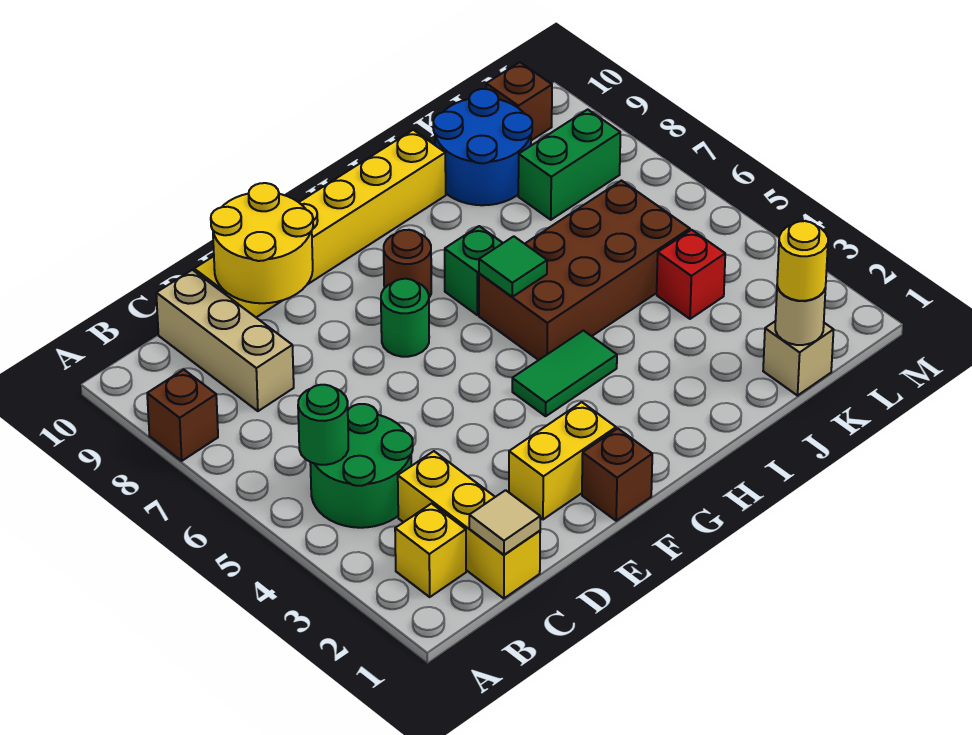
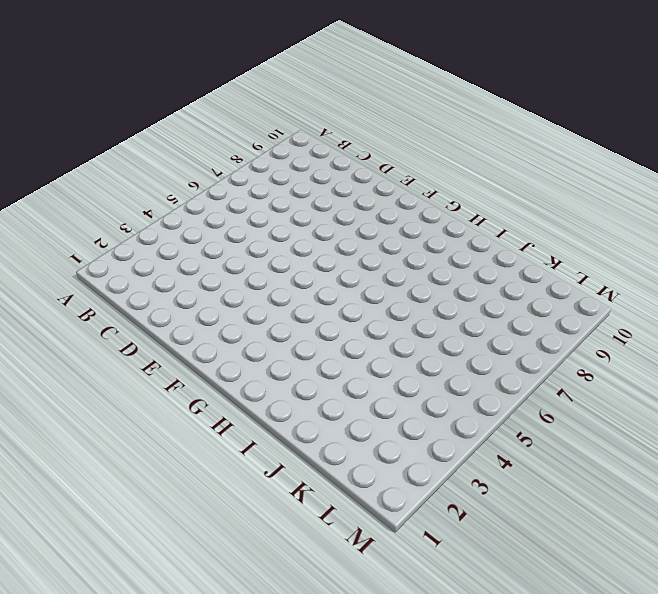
none -> brown brick A8 level 1
none -> yellow brick B2 level 1
none -> green round brick B4:C5 level 1

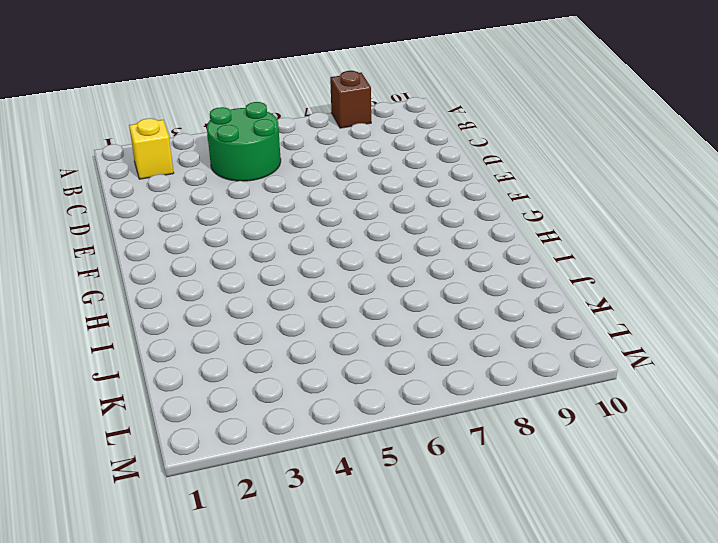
none -> yellow brick C1:C3 level 1
none -> tan brick C8:C10 level 1
none -> yellow brick D10:I10 level 1

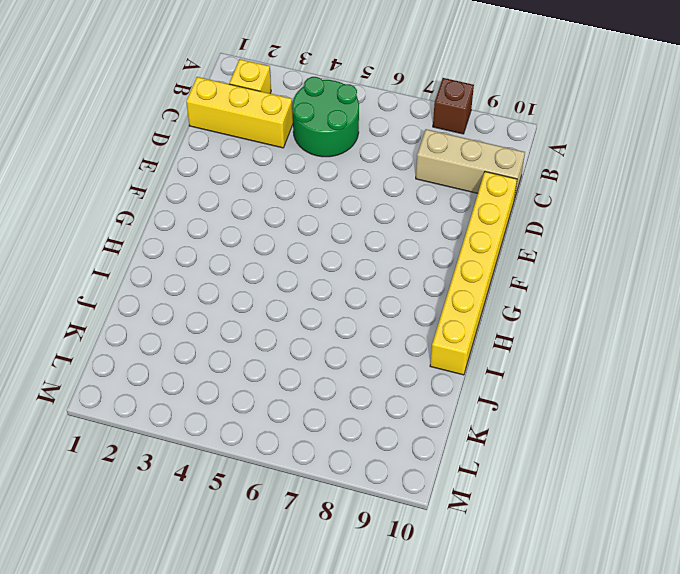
none -> yellow brick E2:F2 level 1
none -> brown brick F1 level 1
none -> green round brick F7 level 1

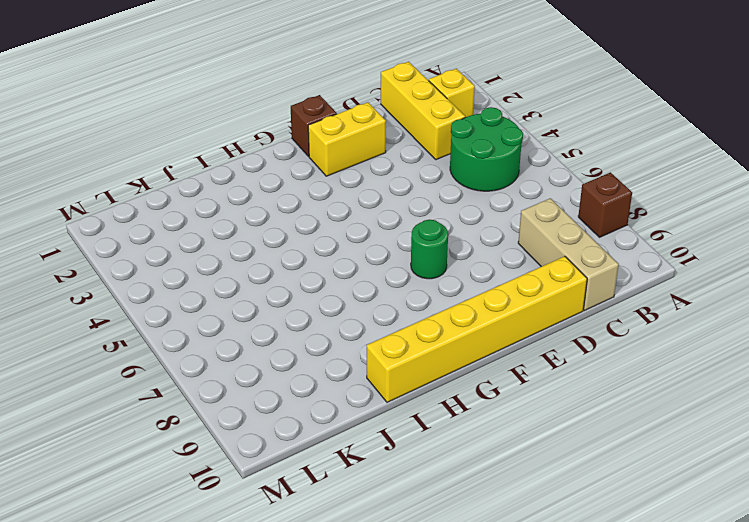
none -> green tile G4:H4 level 1
none -> brown round brick G8 level 1
none -> brown brick H5:K6 level 1

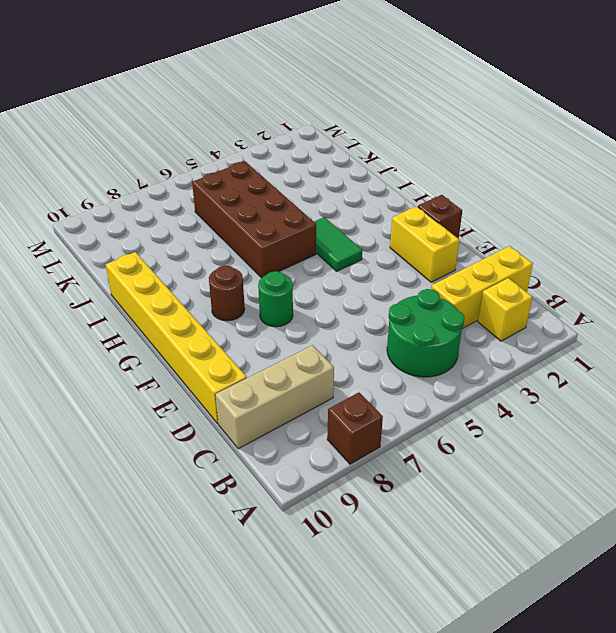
none -> green brick H7 level 1
none -> blue round brick J9:K10 level 1
none -> tan brick K1 level 1

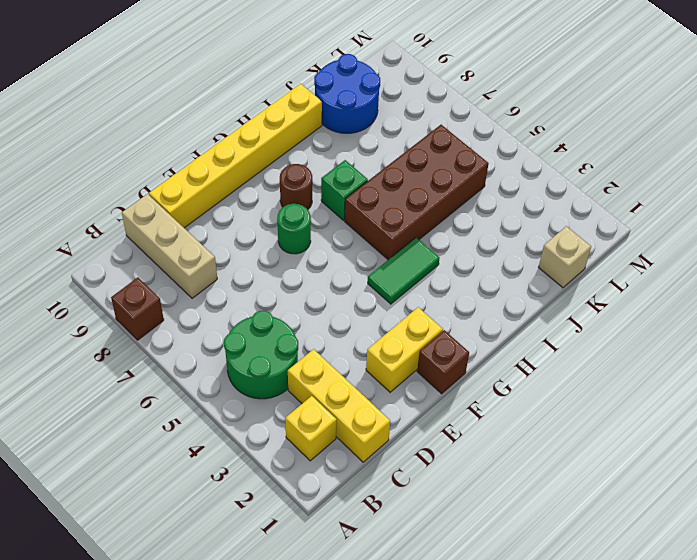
none -> red brick K4 level 1
none -> green brick K8:L8 level 1
none -> brown brick L10 level 1

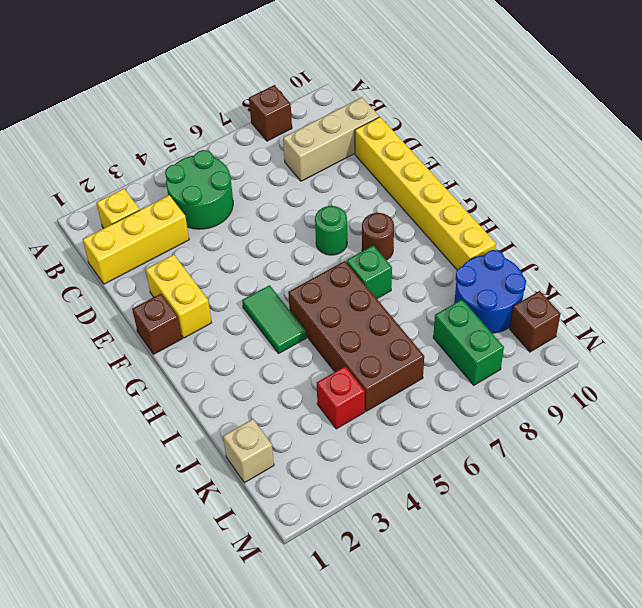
none -> green round brick B5 level 2
none -> tan tile C1 level 2
none -> yellow round brick D9:E10 level 2

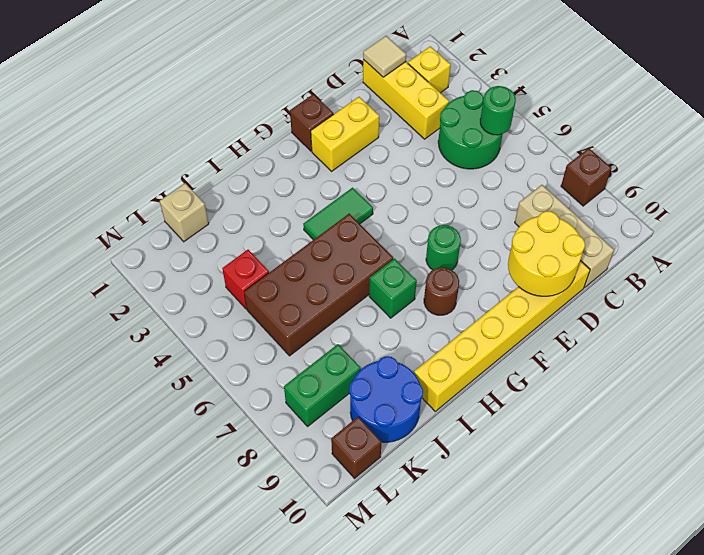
none -> green tile H6 level 2
none -> tan round brick K1 level 2
none -> yellow round brick K1 level 3

